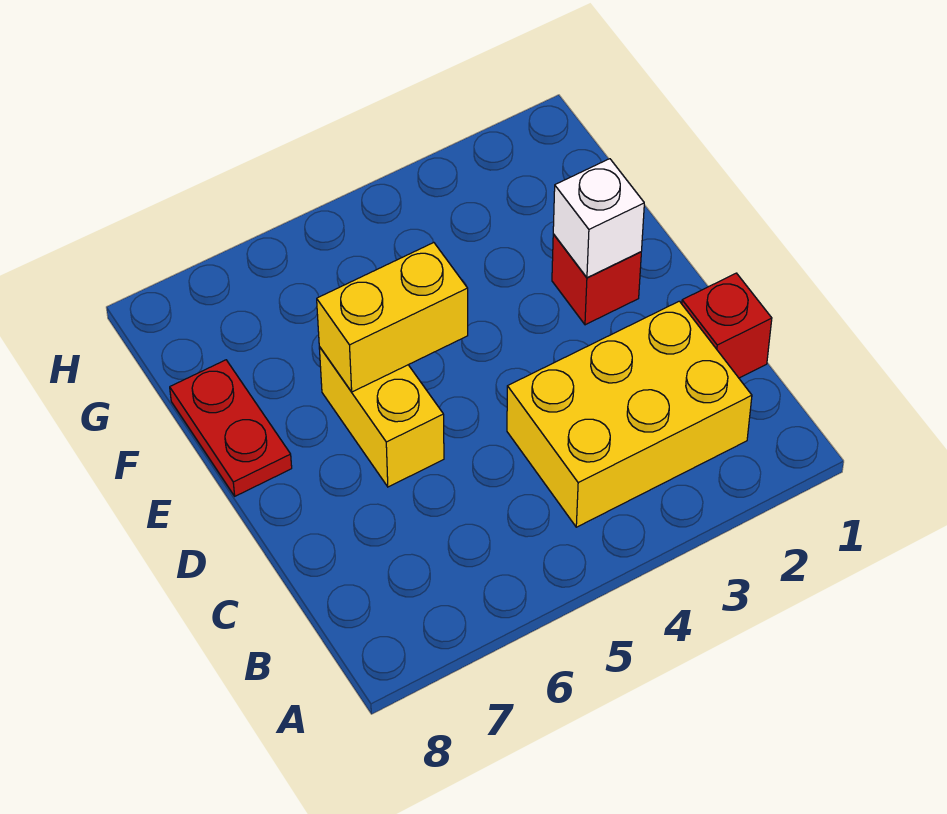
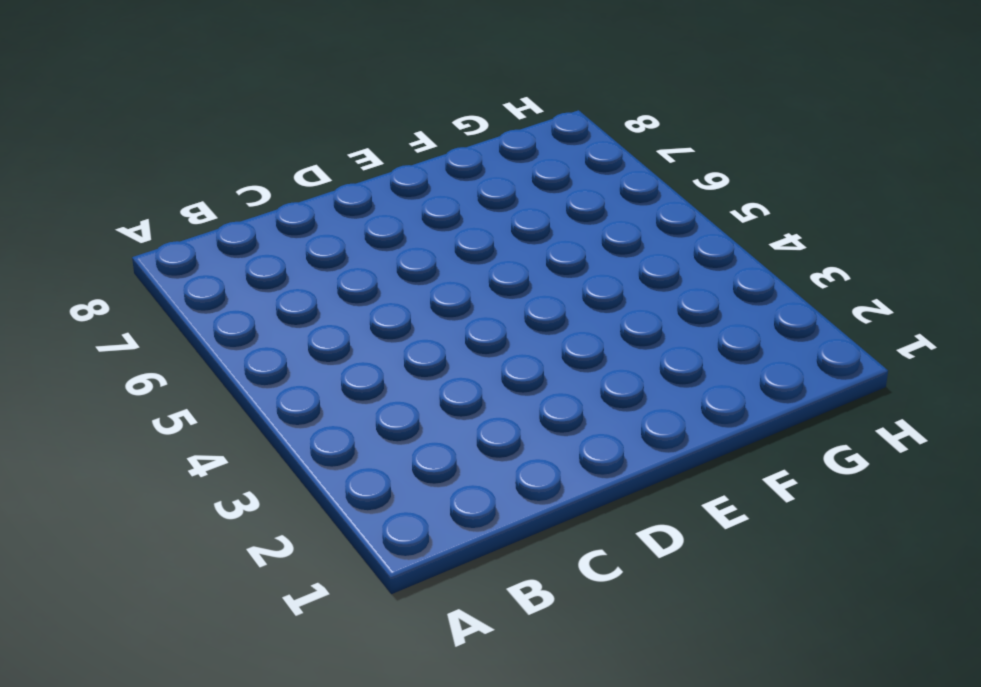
none -> yellow brick B2:C4 level 1
none -> red brick C1 level 1

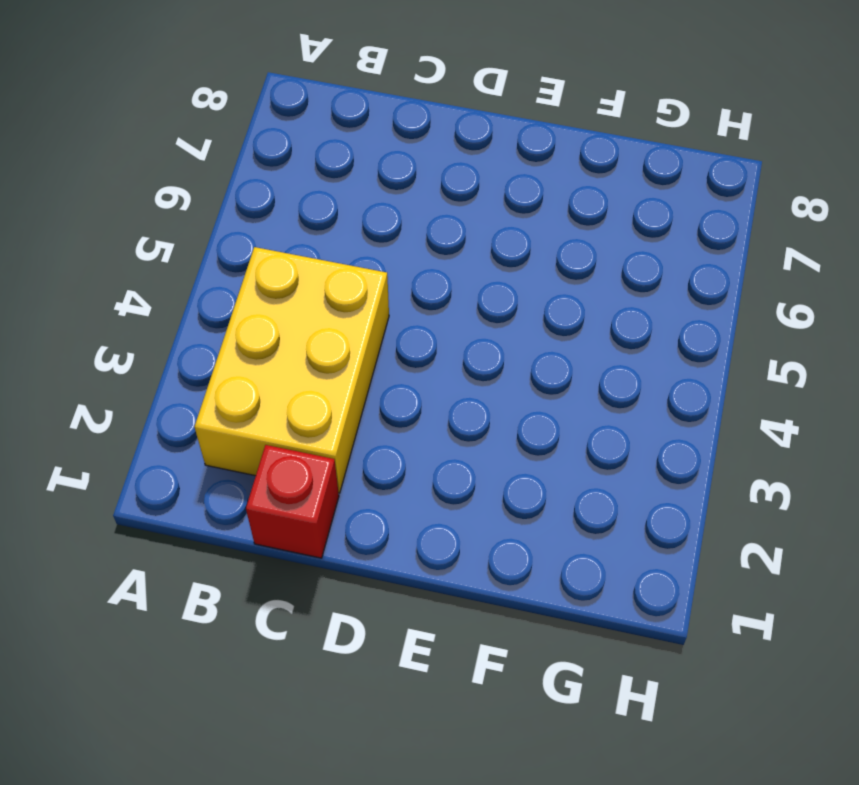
none -> yellow brick D6:E6 level 1
none -> red brick E2 level 1

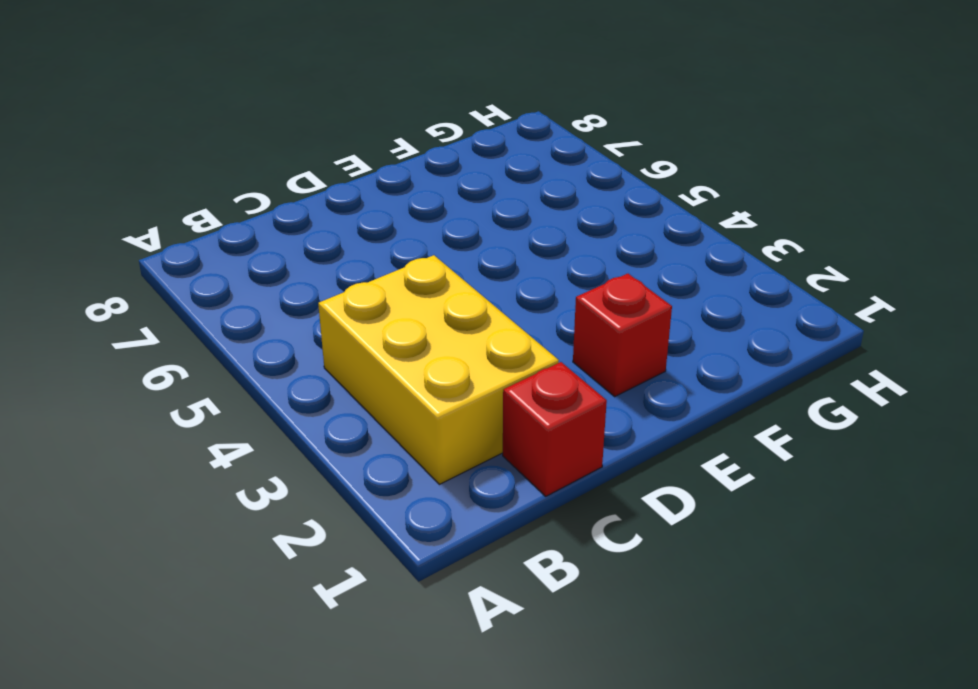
none -> yellow brick D6:E6 level 1
none -> red plate E8:F8 level 1

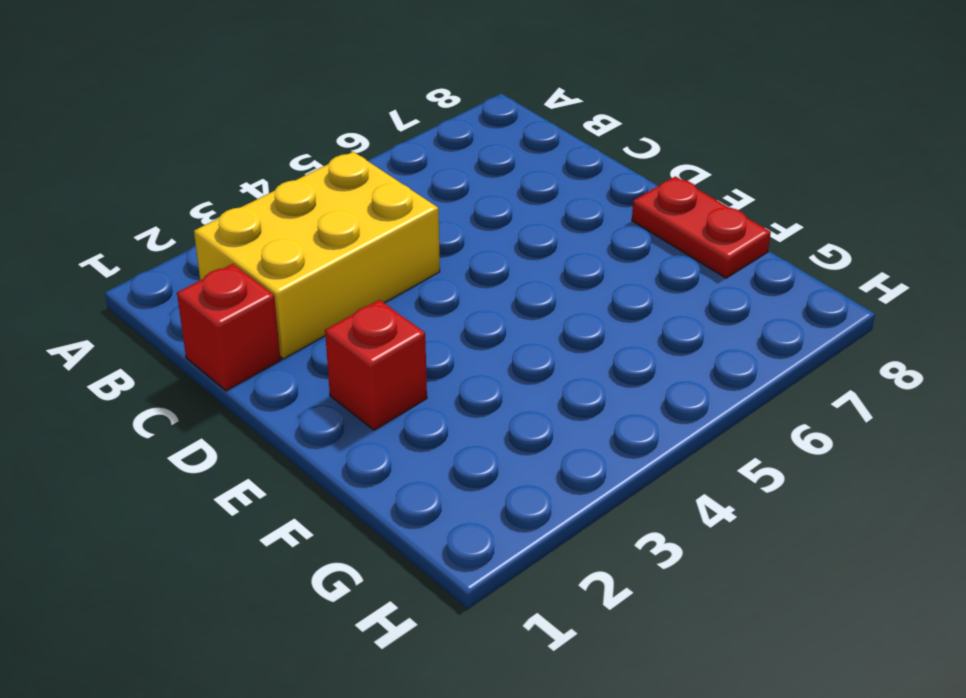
none -> yellow brick D6:E6 level 1
none -> white brick E2 level 2

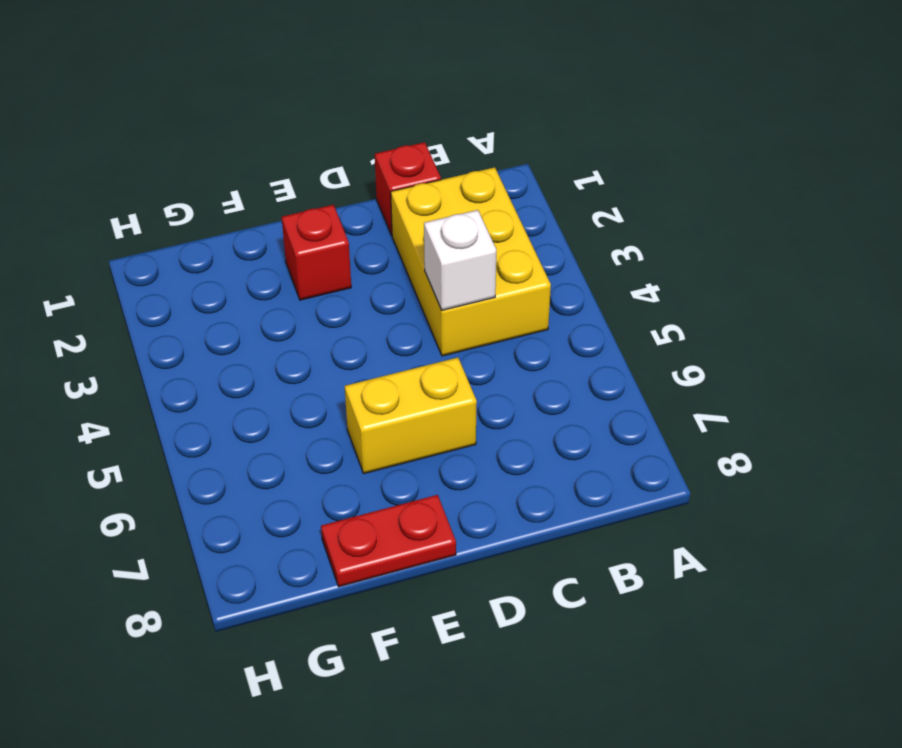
white brick C4 level 2 -> white brick E2 level 2
none -> yellow brick E5:E6 level 2

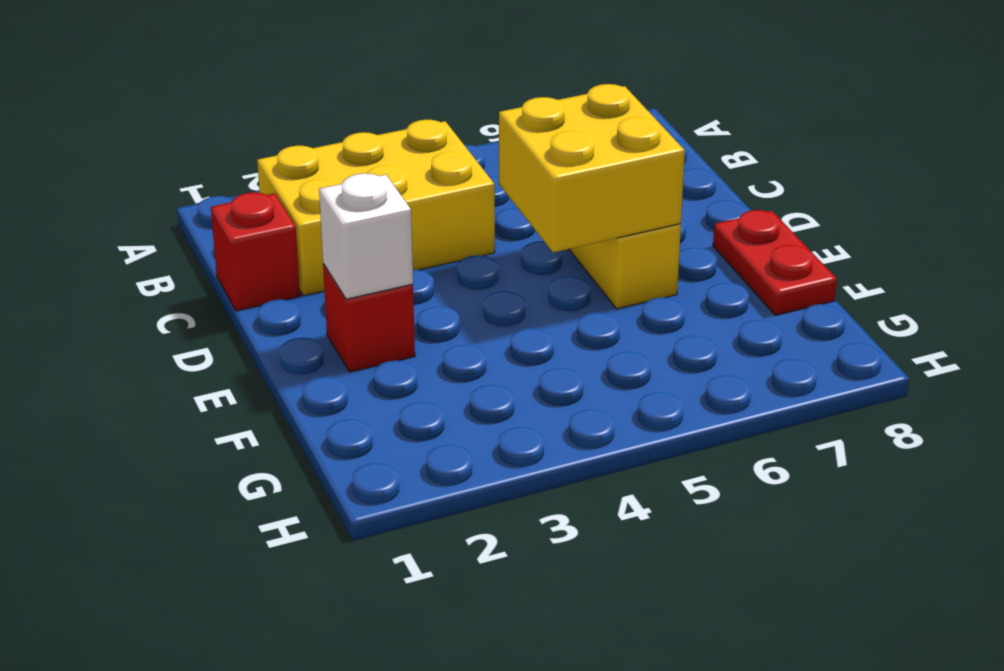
yellow brick D5:E6 level 2 -> yellow brick E5:E6 level 2

